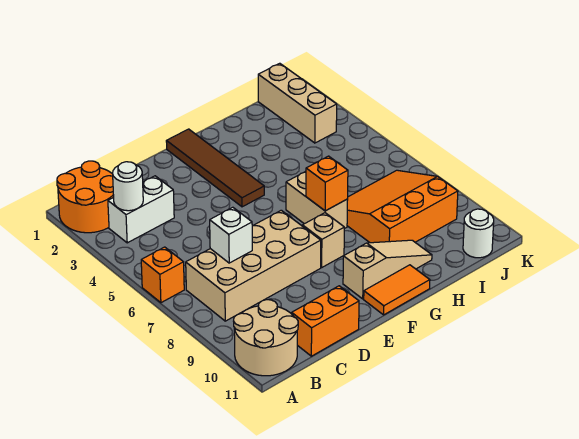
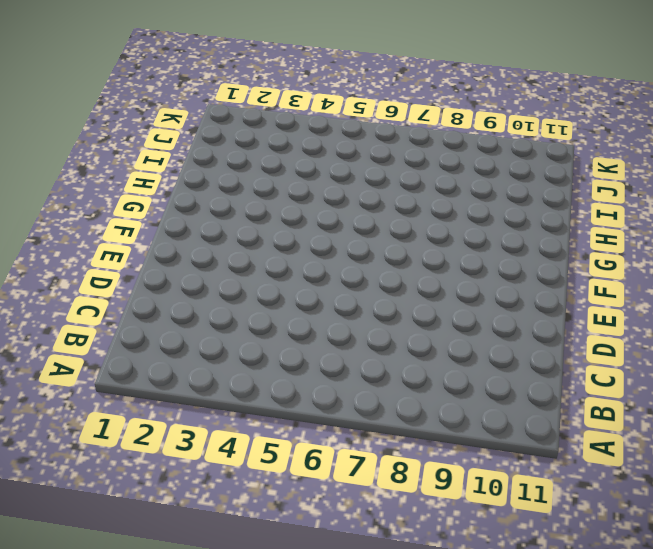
none -> orange round brick A1:B2 level 1
none -> orange brick A6 level 1
none -> tan round brick A10:B11 level 1

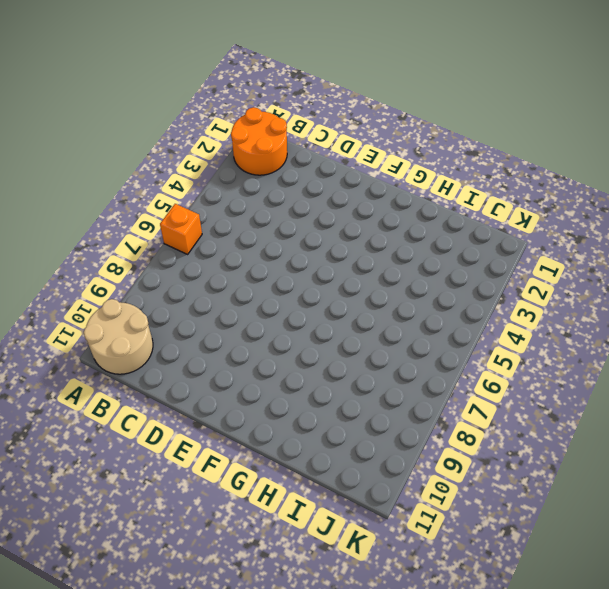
none -> white brick B3:C3 level 1
none -> tan brick B7:E8 level 1
none -> orange brick C11:D11 level 1

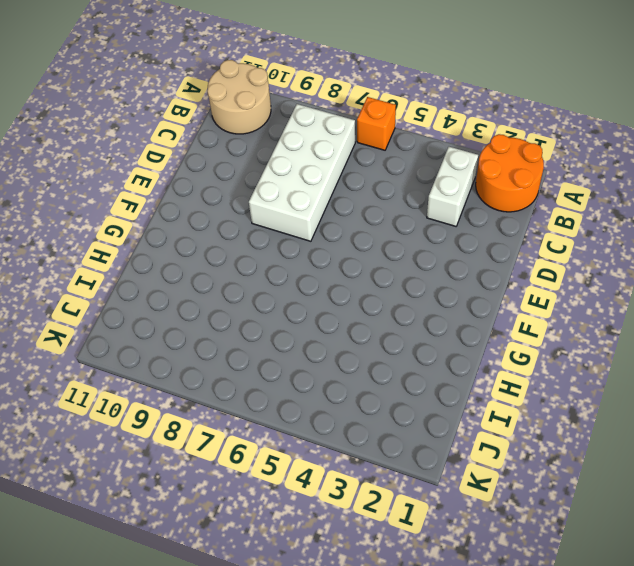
white brick B7:E8 level 1 -> tan brick B7:E8 level 1
none -> orange brick C11:D11 level 1
none -> brown tile F1:F4 level 1
none -> tan brick F8 level 1

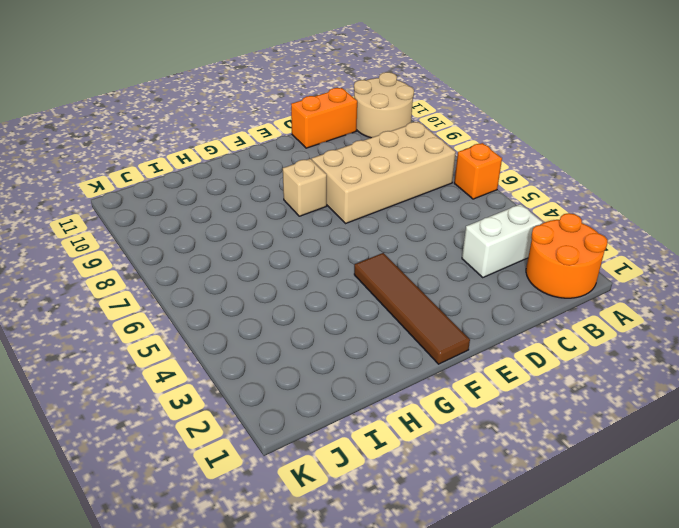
none -> tan slope F10:H10 level 1 top F
none -> orange tile F11:G11 level 1
none -> tan brick G6:G7 level 1

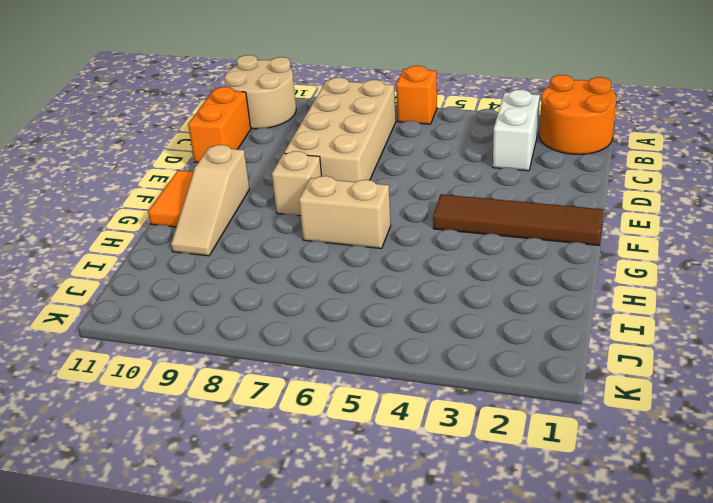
none -> orange slope H7:J9 level 1 top 9
none -> tan brick J1:J3 level 1
none -> white round brick J11 level 1

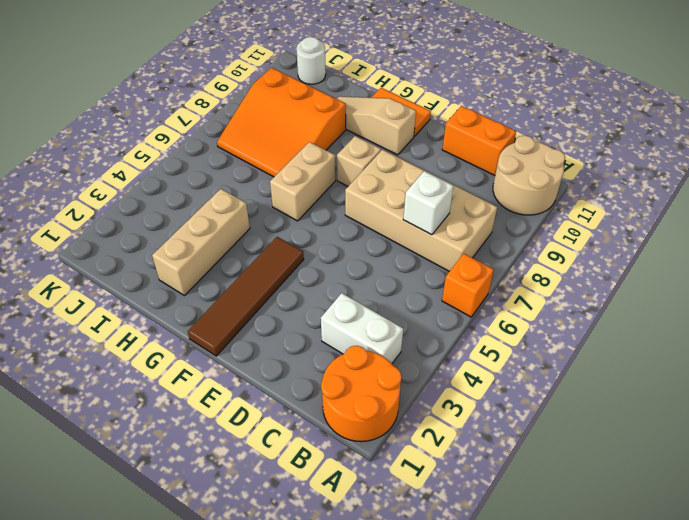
tan brick H2:H4 level 1 -> tan brick J1:J3 level 1
none -> white round brick B3 level 2
none -> orange brick G7 level 2

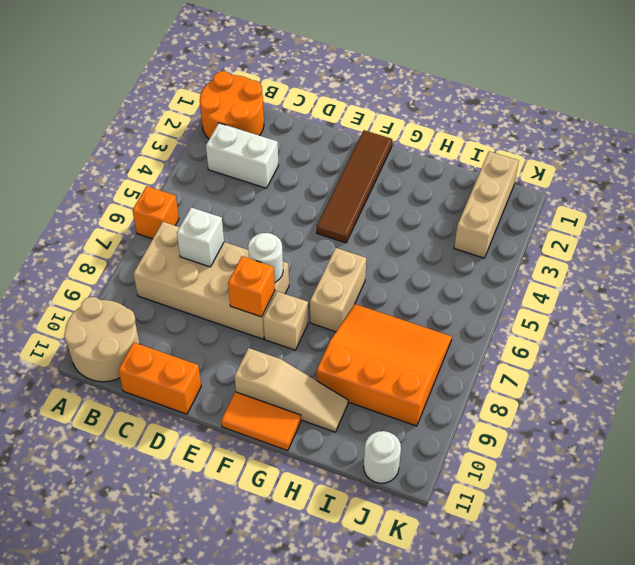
white round brick E7 level 2 -> white round brick B3 level 2
orange brick E8 level 2 -> orange brick G7 level 2

